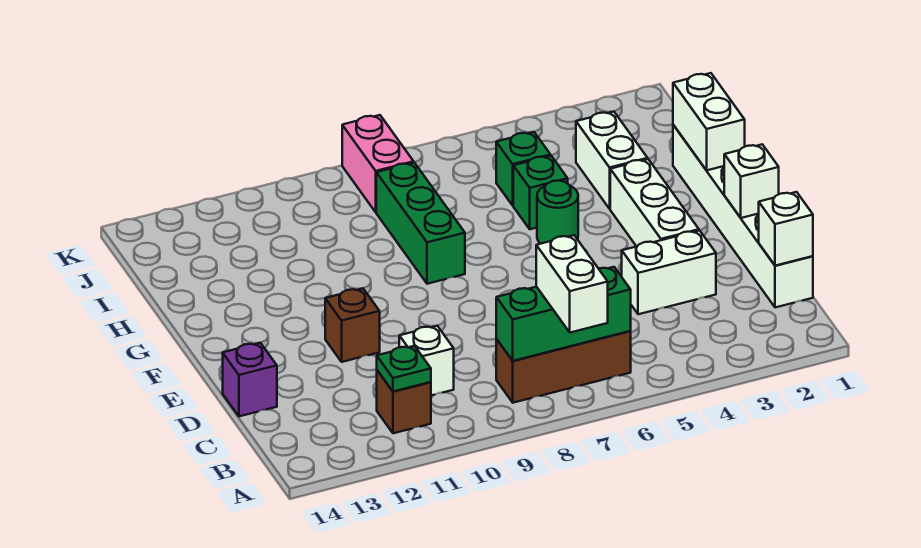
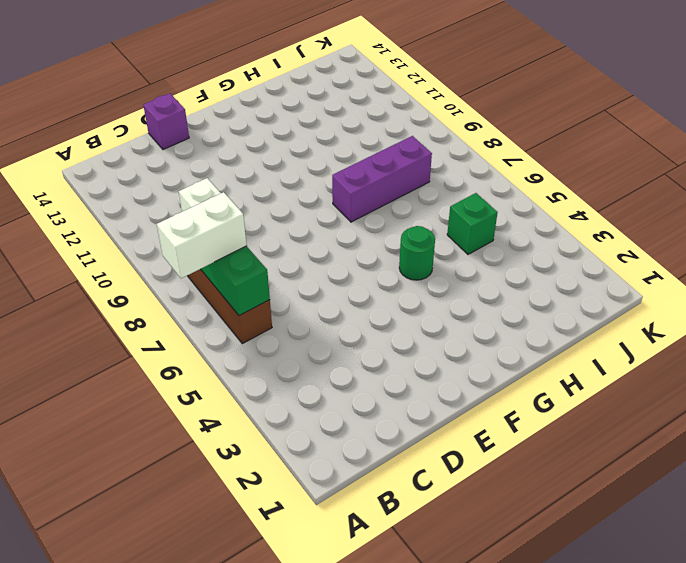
purple brick G8:I8 level 1 -> green brick G8:I8 level 1
none -> brown brick B11 level 1
none -> white brick C1:H1 level 1
none -> white brick D3:D4 level 1

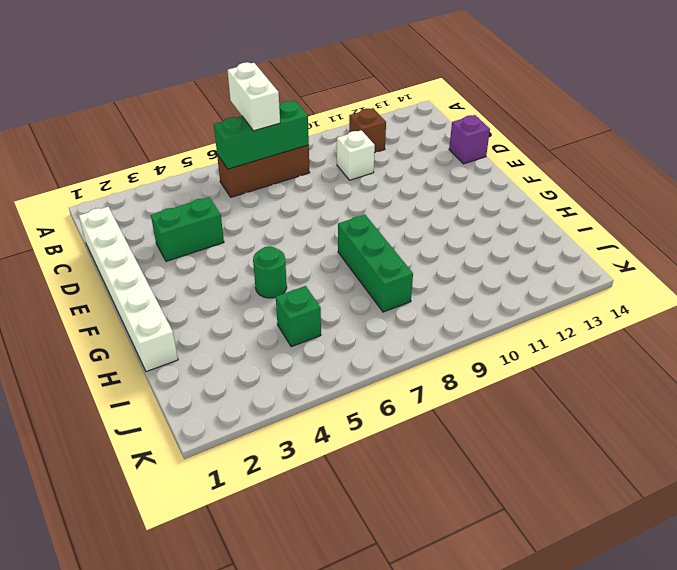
green brick D3:D4 level 1 -> white brick D3:D4 level 1
none -> white brick E3:G3 level 1
none -> brown brick E11 level 1
none -> white brick H3:I3 level 1

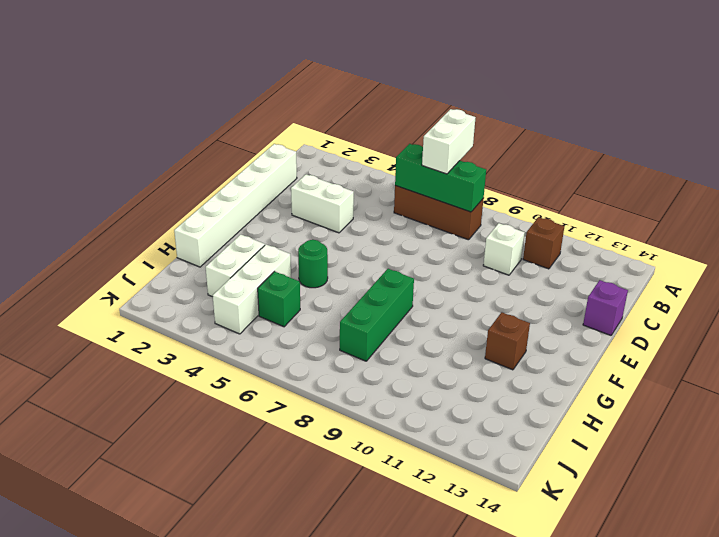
brown brick G12 level 1 -> brown brick E11 level 1
white brick H4:J4 level 1 -> white brick E3:G3 level 1
none -> green brick H5 level 1
none -> pink brick J8:K8 level 1
none -> green plate B11 level 2

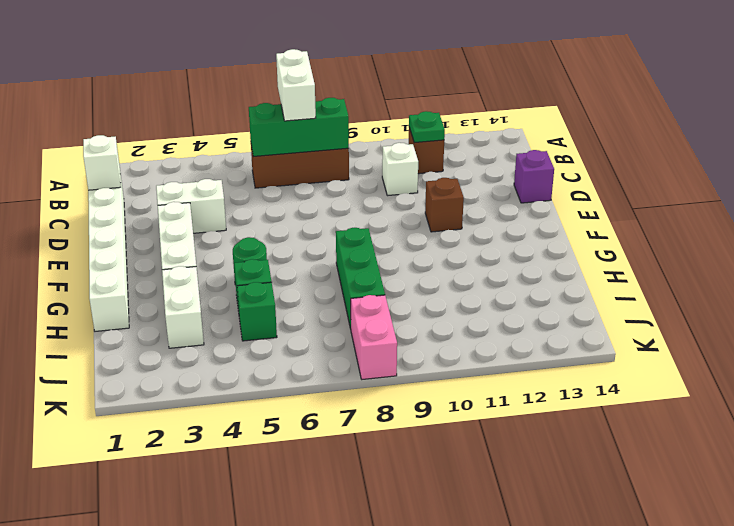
none -> white brick E1 level 2
none -> white brick G1:H1 level 2

